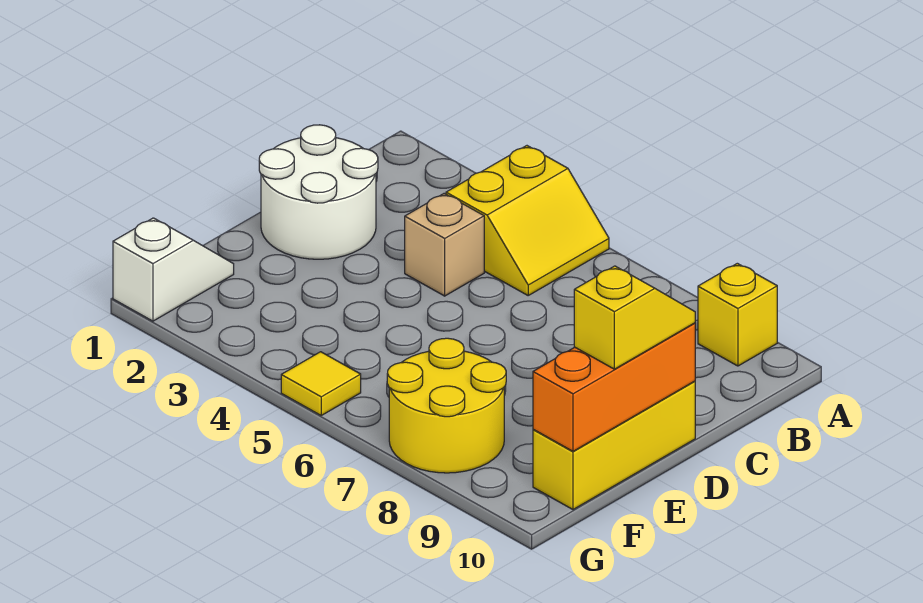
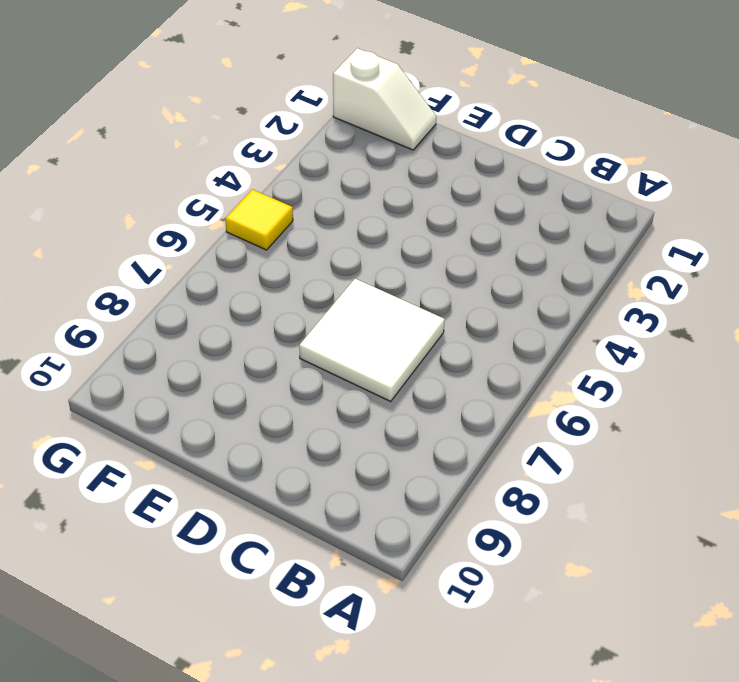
white tile C6:D7 level 1 -> none
none -> yellow slope A4:B5 level 1 top 4
none -> yellow brick A9 level 1

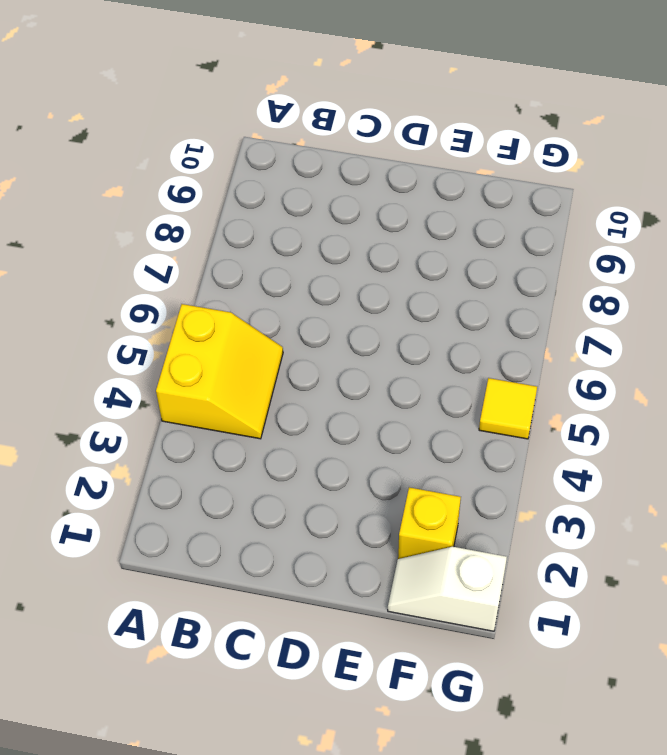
yellow slope A4:B5 level 1 top A -> yellow slope A4:B5 level 1 top 4
yellow brick F2 level 1 -> yellow brick A9 level 1
none -> white round brick C1:D2 level 1
none -> tan brick C4 level 1

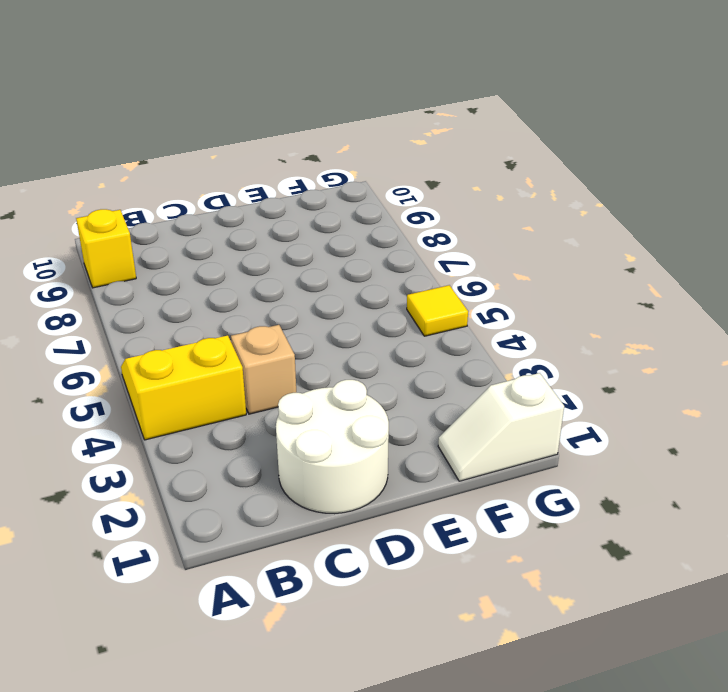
none -> yellow brick D10:F10 level 1
none -> yellow round brick F7:G8 level 1

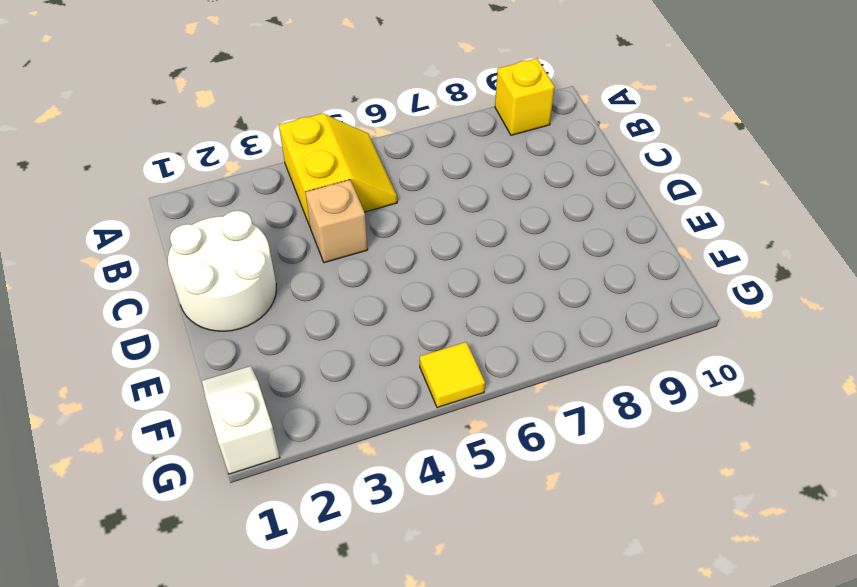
none -> yellow brick D10:F10 level 1
none -> yellow round brick F7:G8 level 1

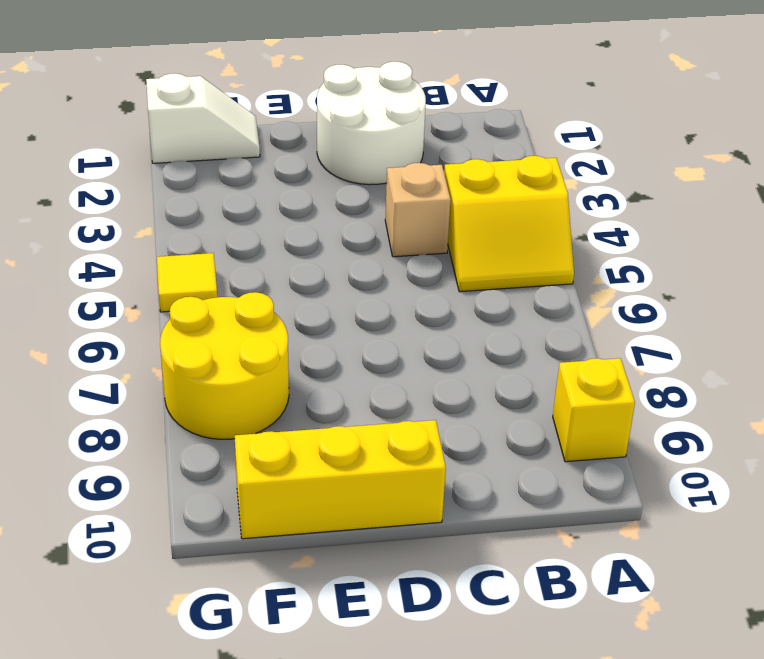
none -> orange brick D10:F10 level 2
none -> yellow slope D10:E10 level 3 top E

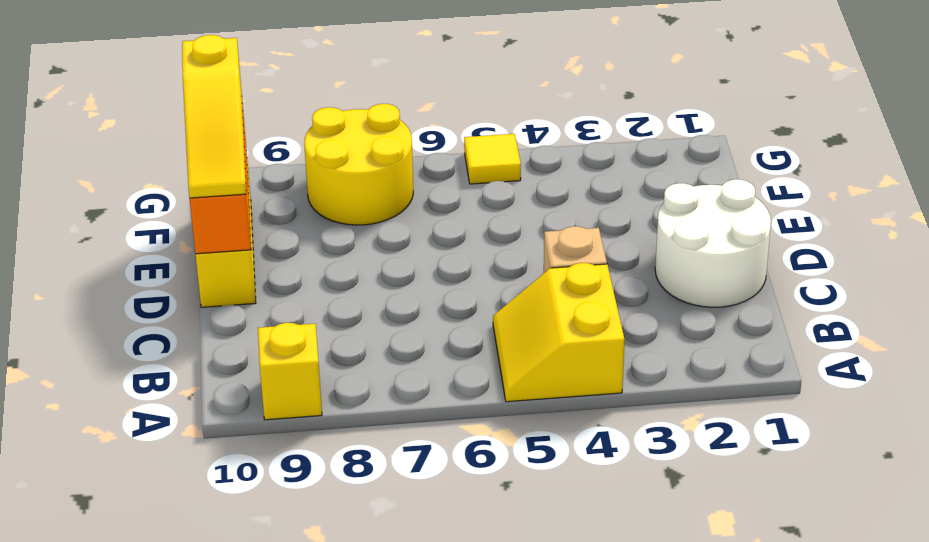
yellow slope D10:F10 level 3 top F -> yellow slope D10:E10 level 3 top E
none -> white slope F1:G1 level 1 top G

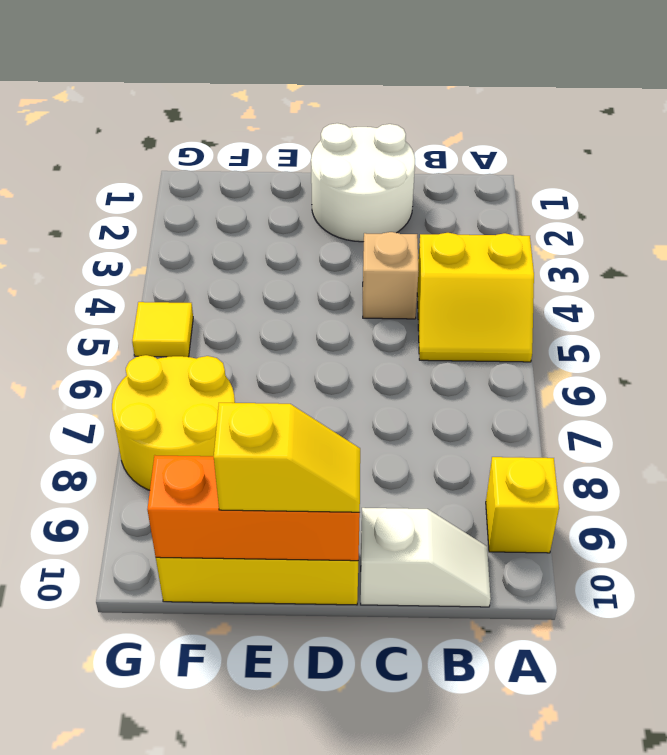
white slope B10:C10 level 1 top C -> white slope F1:G1 level 1 top G

